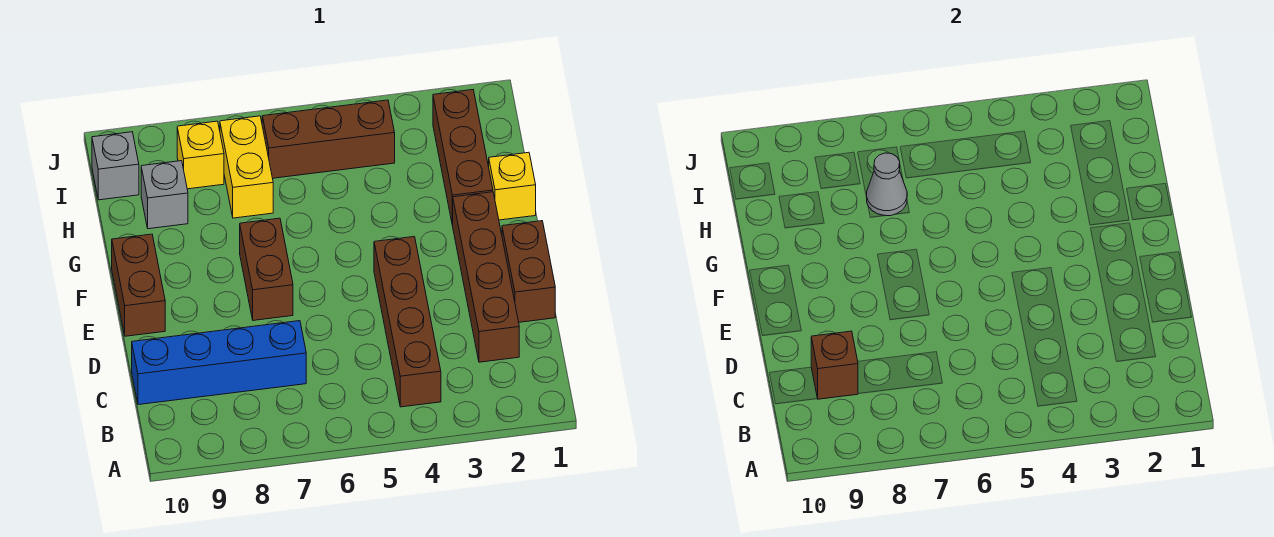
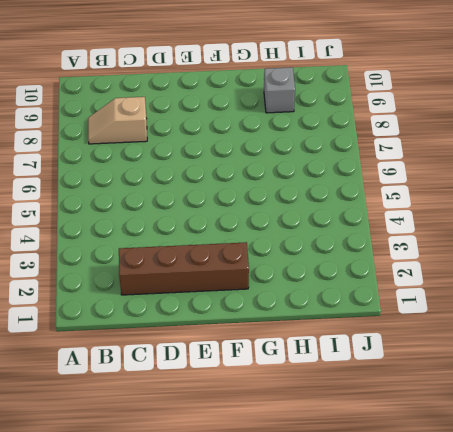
tan slope B8:C8 level 1 top C -> blue brick C7:C10 level 1
none -> brown brick B4:E4 level 1
none -> brown brick D1:E1 level 1
none -> brown brick E7:F7 level 1

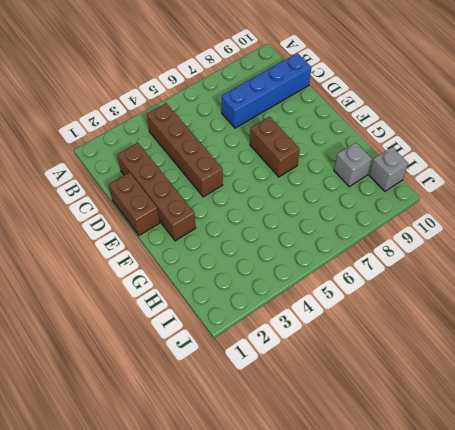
none -> brown brick E10:F10 level 1
none -> yellow brick G1 level 1
none -> brown brick G2:I2 level 1

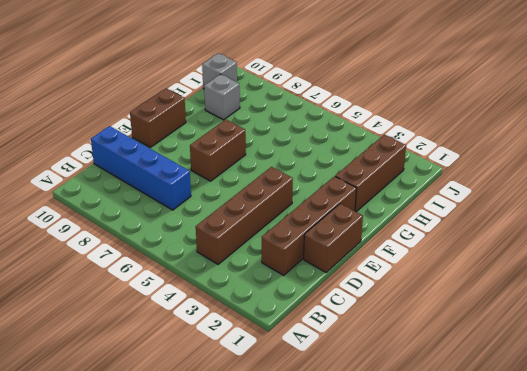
none -> yellow brick G1 level 1
none -> yellow brick H7:I7 level 1
none -> brown brick I4:I6 level 1

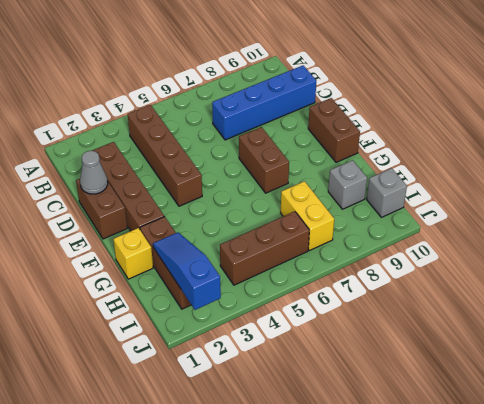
grey cone D1 level 2 -> grey cone H7 level 2
blue slope H2:J2 level 2 top J -> none
none -> yellow brick I8 level 1
none -> brown brick C9 level 2

